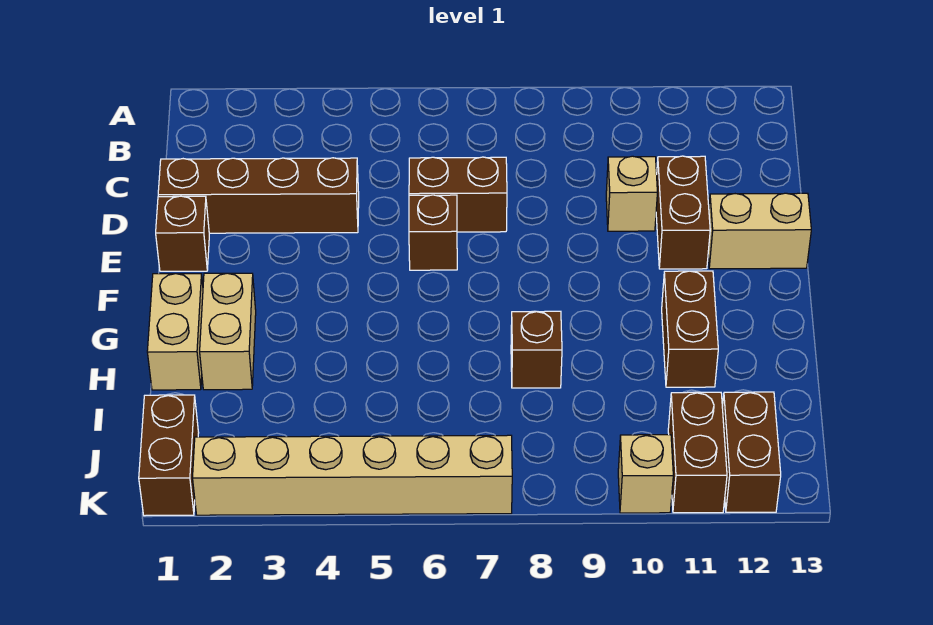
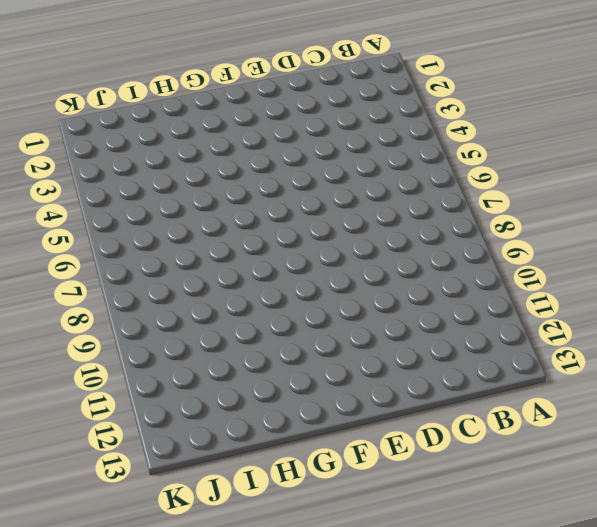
none -> brown brick D1:D4 level 1
none -> brown brick D6:D7 level 1
none -> tan brick D10 level 1

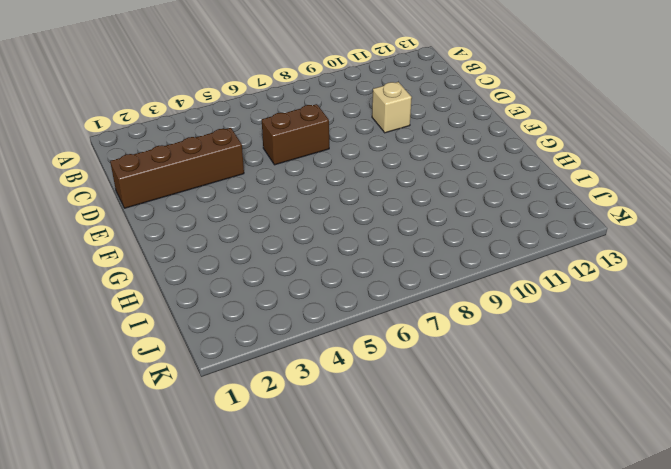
none -> brown brick D11:E11 level 1
none -> brown brick E1 level 1
none -> brown brick E6 level 1

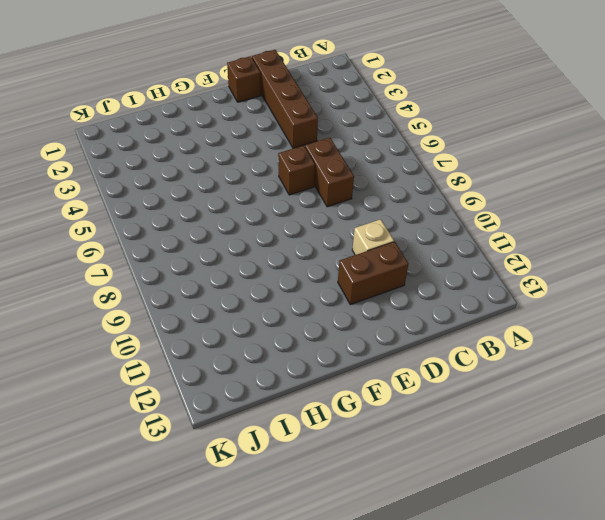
none -> tan brick E12:E13 level 1
none -> tan brick G1:H1 level 1
none -> tan brick G2:H2 level 1

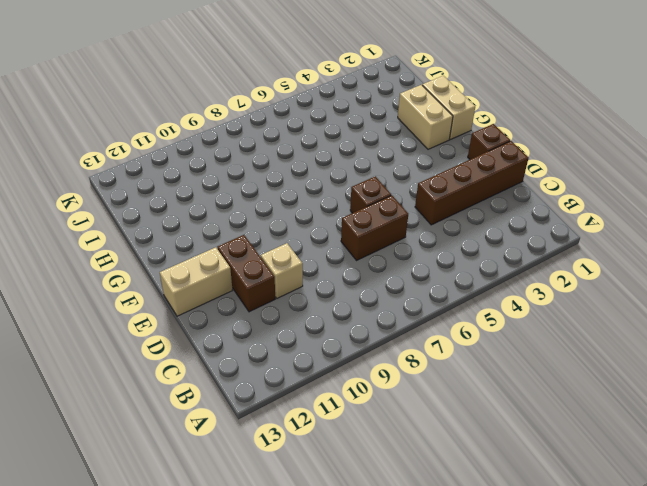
none -> brown brick G11:H11 level 1
none -> brown brick H8 level 1
none -> brown brick J1:K1 level 1

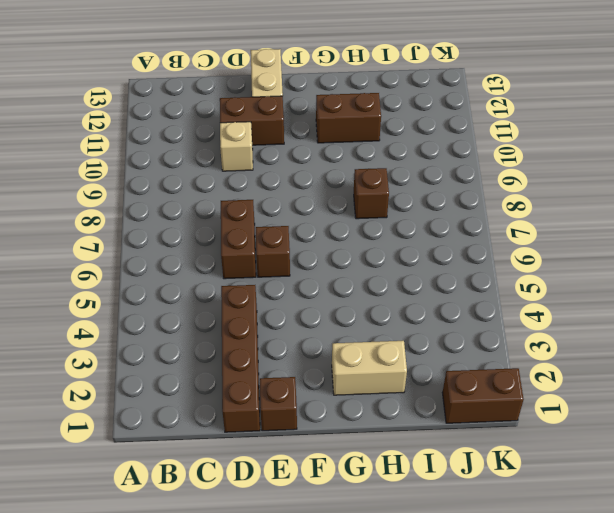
none -> tan brick G1:H1 level 1
none -> brown brick J11:K11 level 1
none -> brown brick J12:K12 level 1

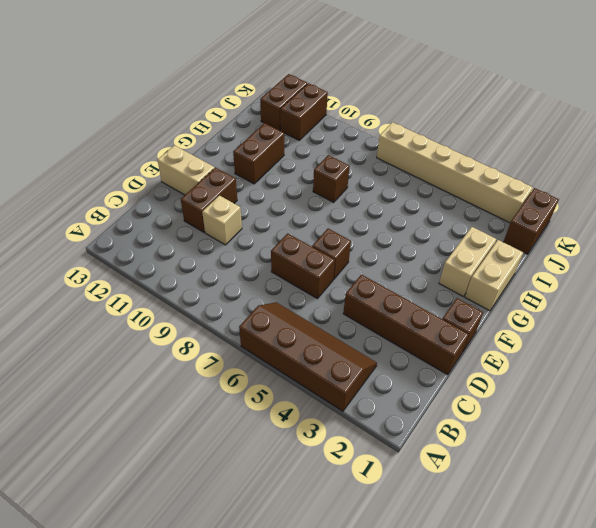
brown slope A3:B6 level 1 top A -> none
none -> tan brick K10 level 1

